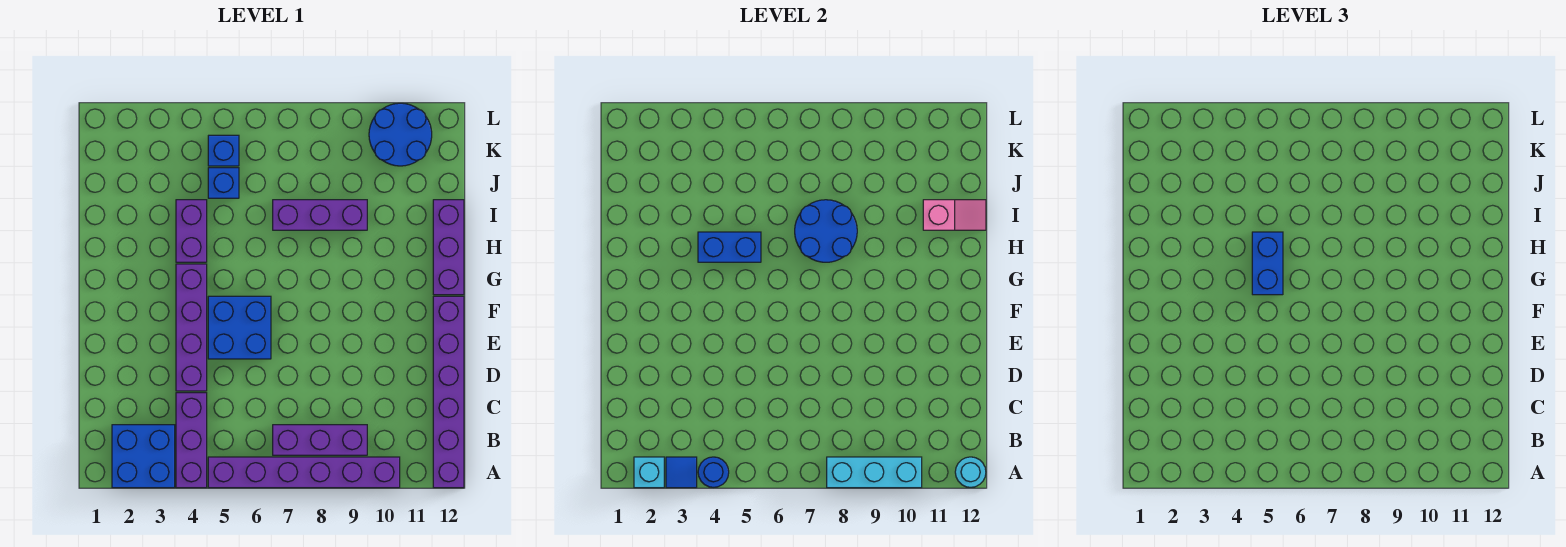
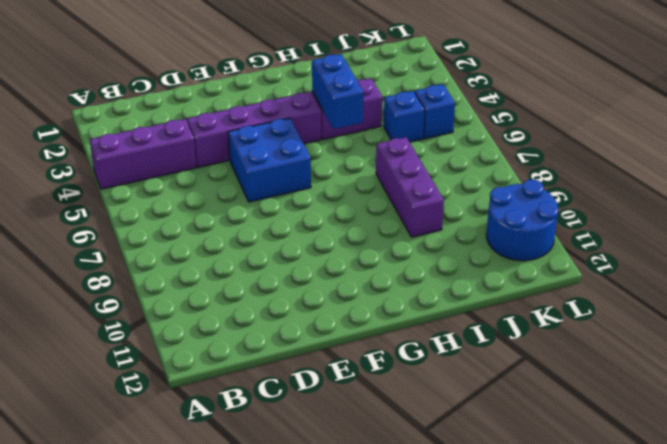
none -> blue brick A2:B3 level 1
none -> purple brick A5:A10 level 1
none -> purple brick A12:F12 level 1

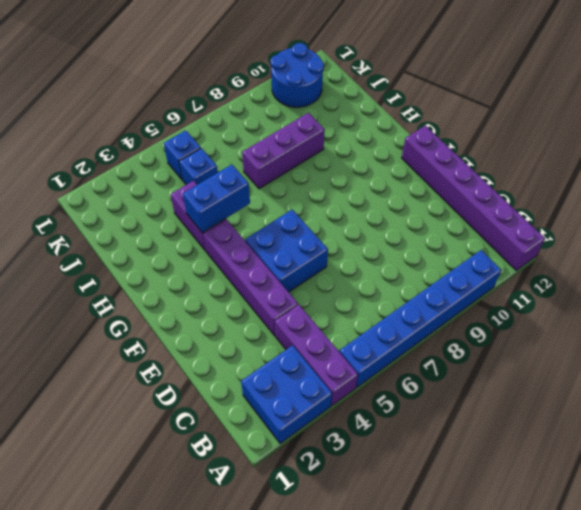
blue brick A5:A10 level 1 -> purple brick A5:A10 level 1
none -> purple brick B7:B9 level 1
none -> purple brick G12:I12 level 1
none -> cyan brick A2 level 2

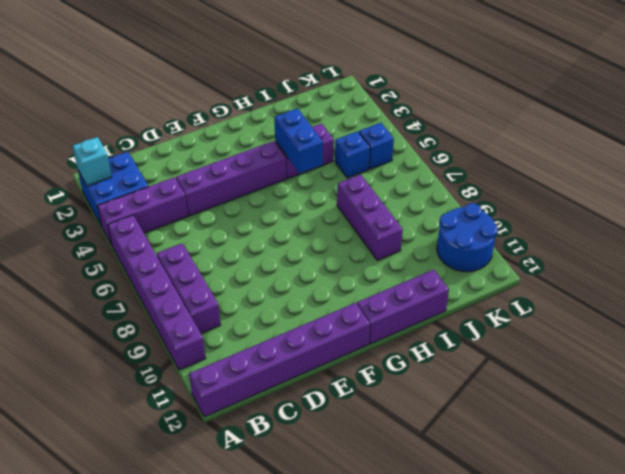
none -> blue brick E5:F6 level 1
none -> blue tile A3 level 2
none -> blue round brick A4 level 2

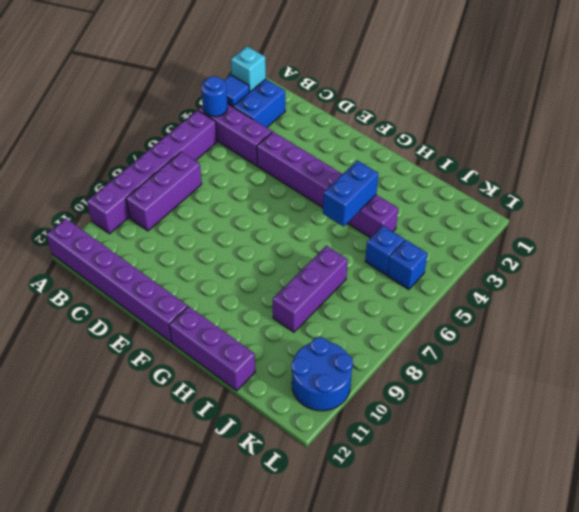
none -> blue brick E5:F6 level 1
none -> cyan brick A8:A10 level 2
none -> cyan round brick A12 level 2

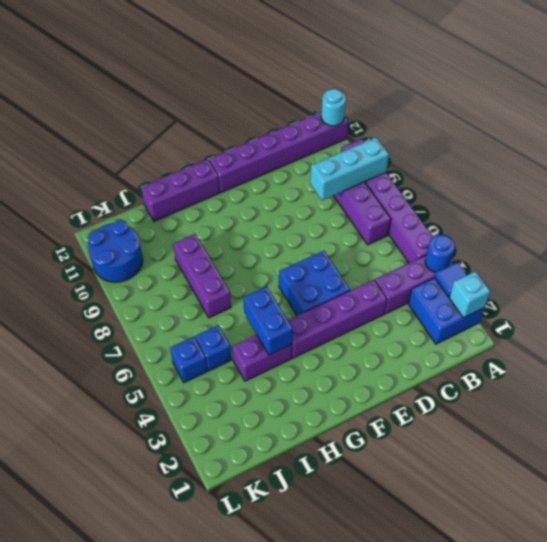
cyan brick A9:C9 level 2 -> cyan brick A8:A10 level 2
none -> blue round brick H7:I8 level 2
none -> pink slope I11:I12 level 2 top 11
none -> blue brick G5:H5 level 3

